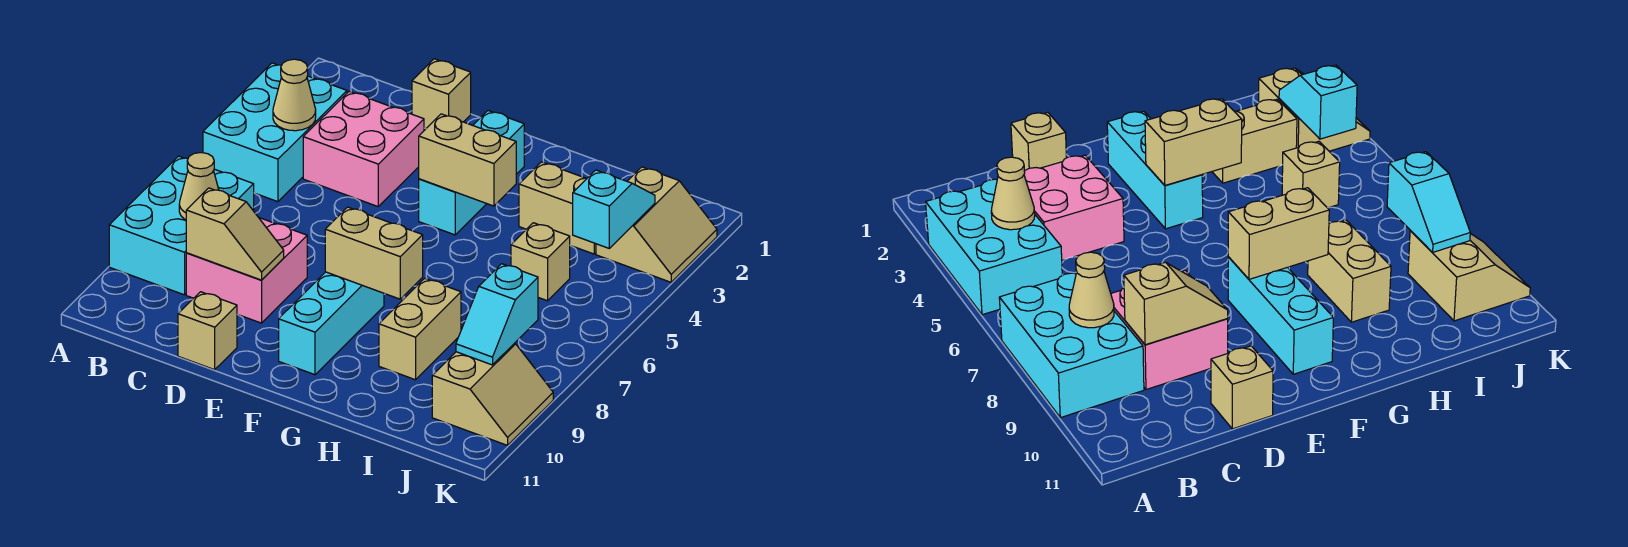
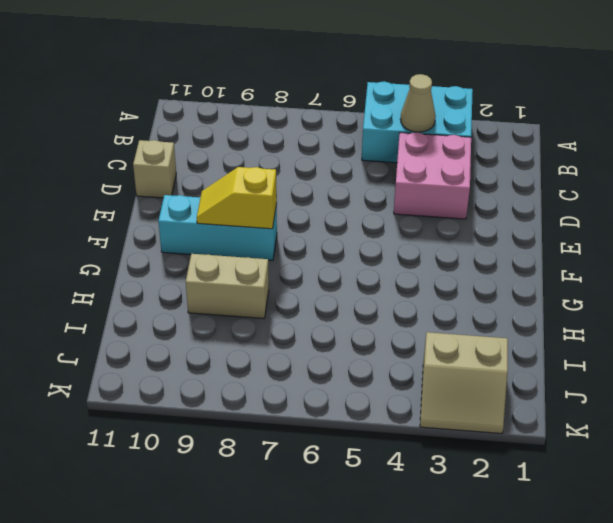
yellow slope F8:F9 level 2 top 8 -> tan brick F8:G8 level 2
none -> cyan brick A7:B9 level 1
none -> pink brick C8:D9 level 1
none -> tan brick D1 level 1

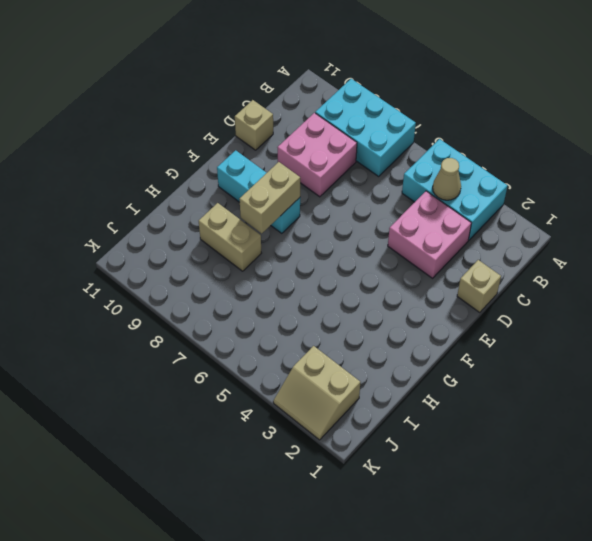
none -> cyan brick F2:F4 level 1
none -> tan brick H3:I3 level 1
none -> tan brick I5 level 1

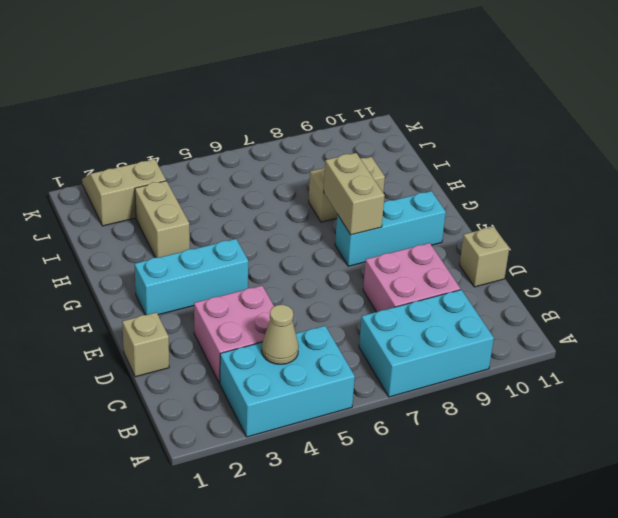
none -> tan brick I5 level 1
none -> tan slope J9:K10 level 1 top J
none -> tan cone B8 level 2

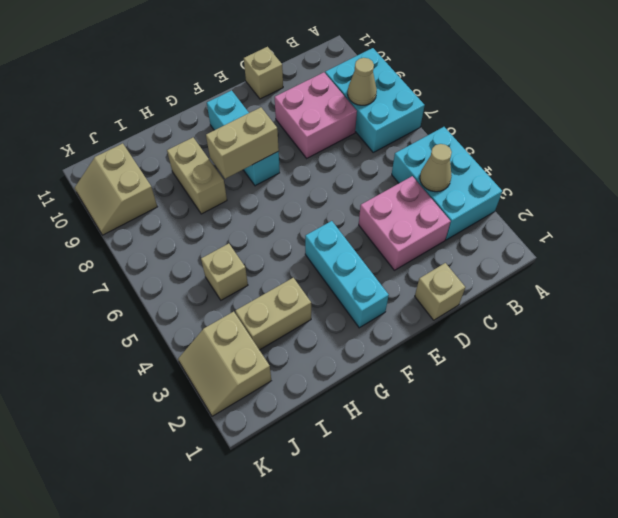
none -> tan slope C9:D9 level 2 top C
none -> tan brick F4:G4 level 2
none -> cyan slope J3:J4 level 2 top 4

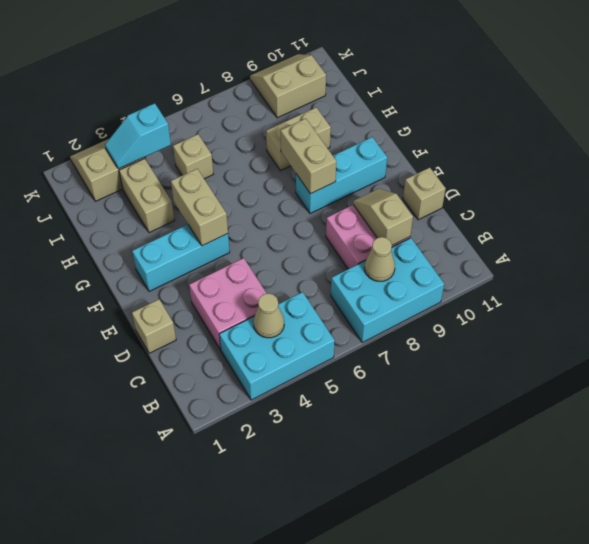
none -> cyan slope J8:J9 level 2 top 8

